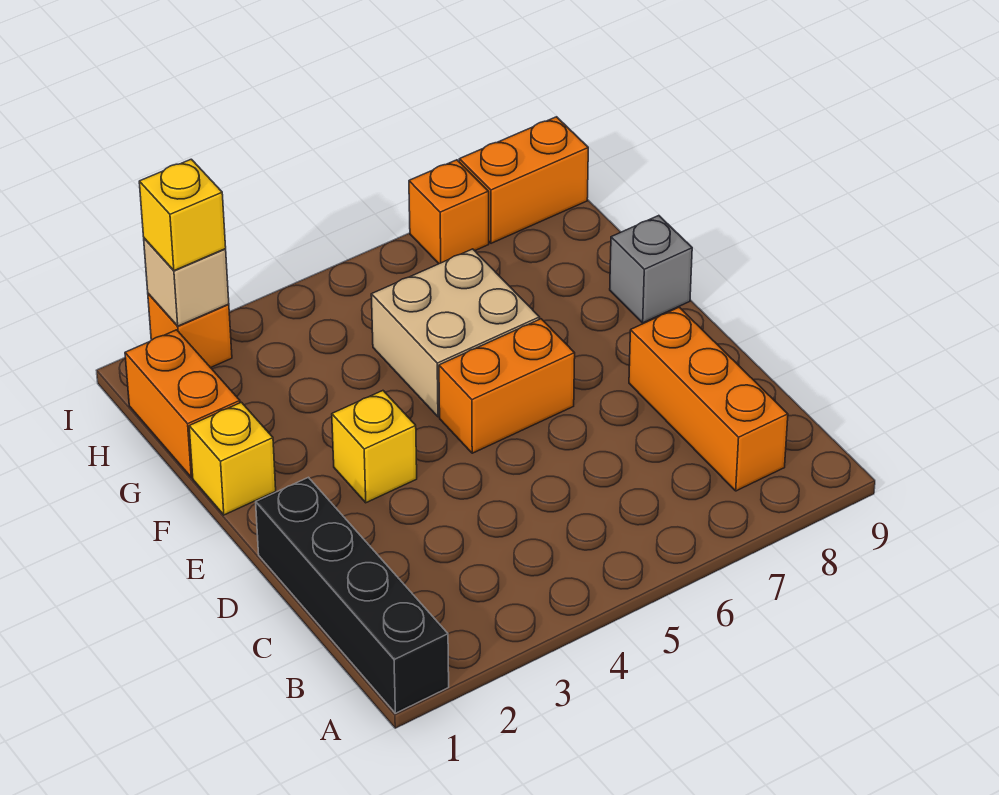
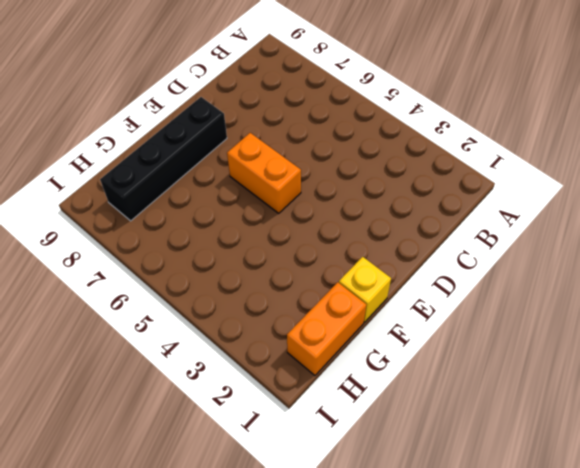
black brick E8:H8 level 1 -> black brick A1:D1 level 1
none -> orange brick B8:D8 level 1
none -> yellow brick E3 level 1
none -> tan brick F5:G6 level 1

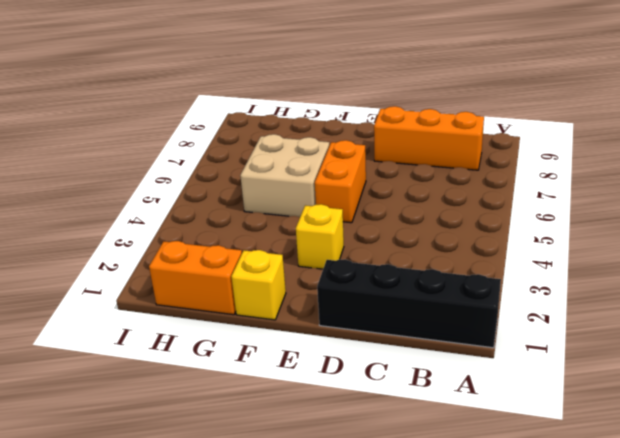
none -> grey brick F9 level 1
none -> orange brick I2 level 1
none -> orange brick I7 level 1

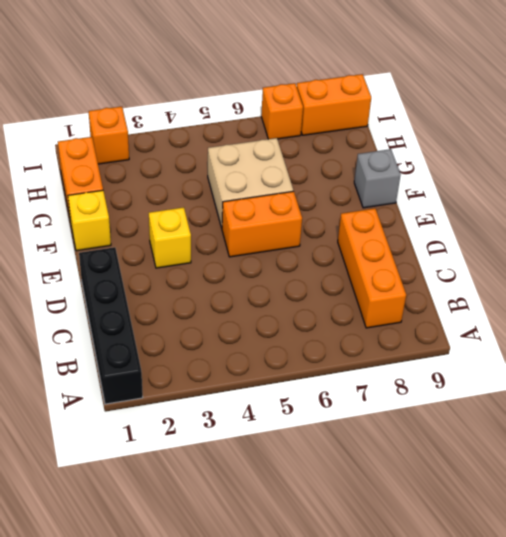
none -> tan brick I2 level 2
none -> yellow brick I2 level 3

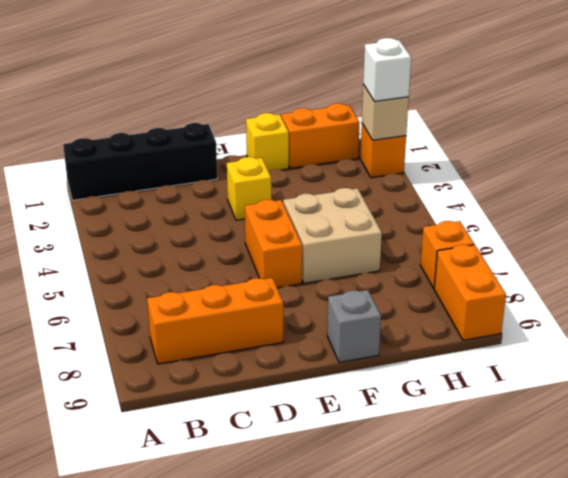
white brick I2 level 3 -> yellow brick I2 level 3

